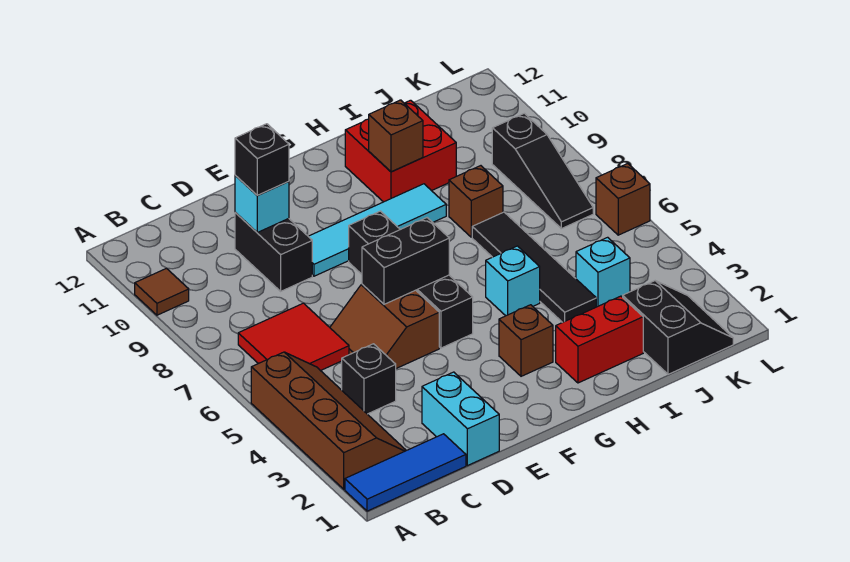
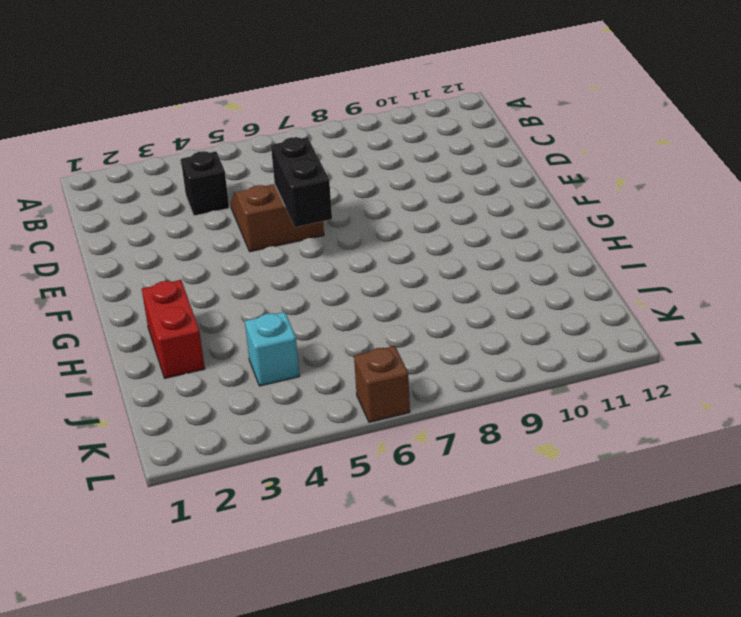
none -> blue tile A1:C1 level 1
none -> brown slope A2:B5 level 1 top A
none -> brown tile A10 level 1

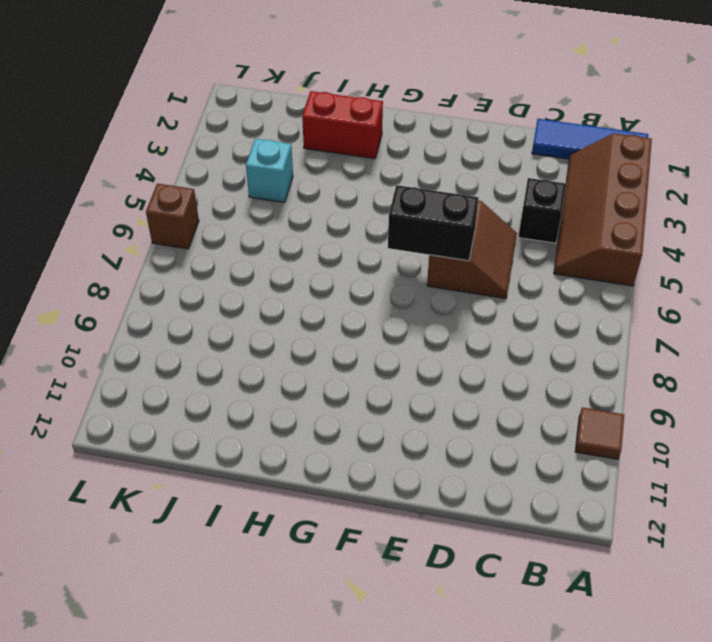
none -> red tile B6:C7 level 1
none -> cyan brick D1:D2 level 1
none -> black brick D9:D10 level 1

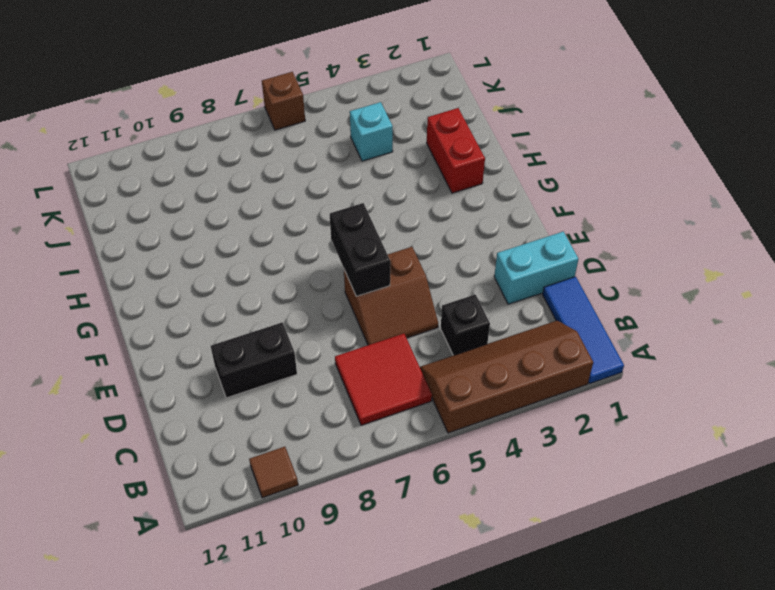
none -> cyan tile E9:H9 level 1
none -> black brick F5:F8 level 1
none -> brown brick G3 level 1

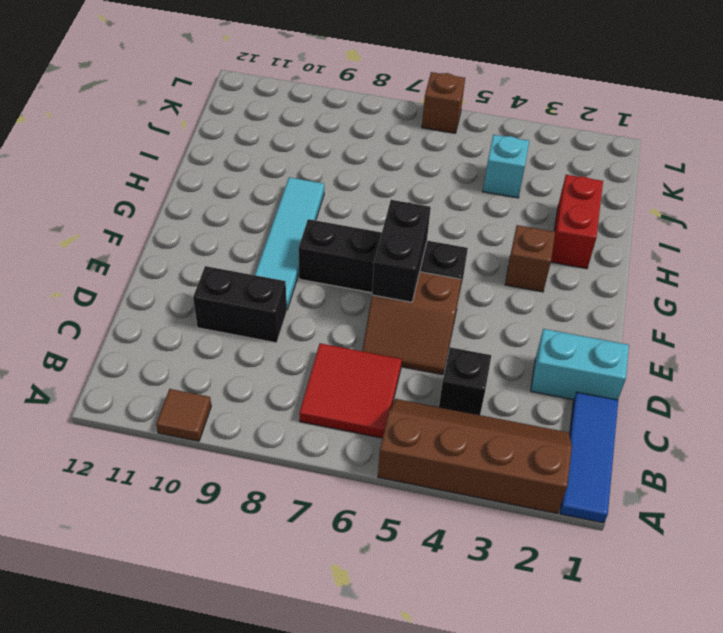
none -> cyan brick H5 level 1
none -> red brick H10:I11 level 1
none -> black tile I4:I7 level 1

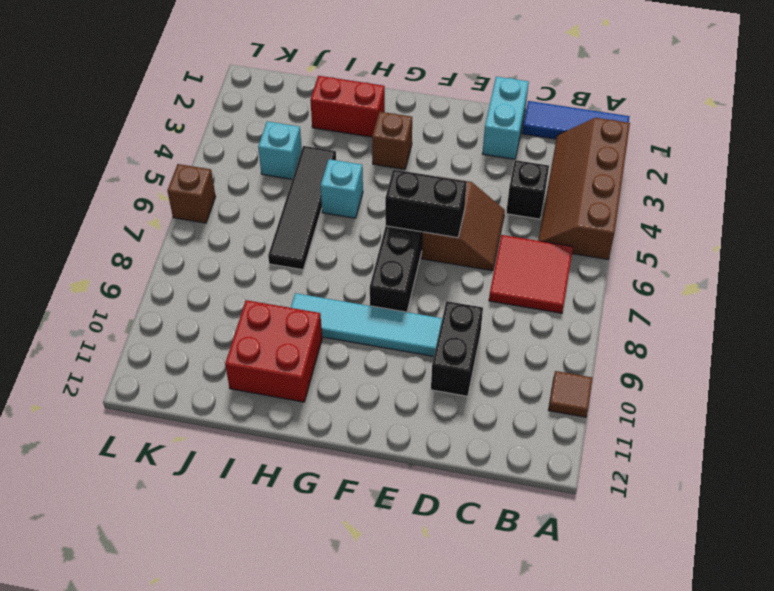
none -> brown brick I8 level 1
none -> black slope J1:K2 level 1 top J
none -> black slope K7:K9 level 1 top 9

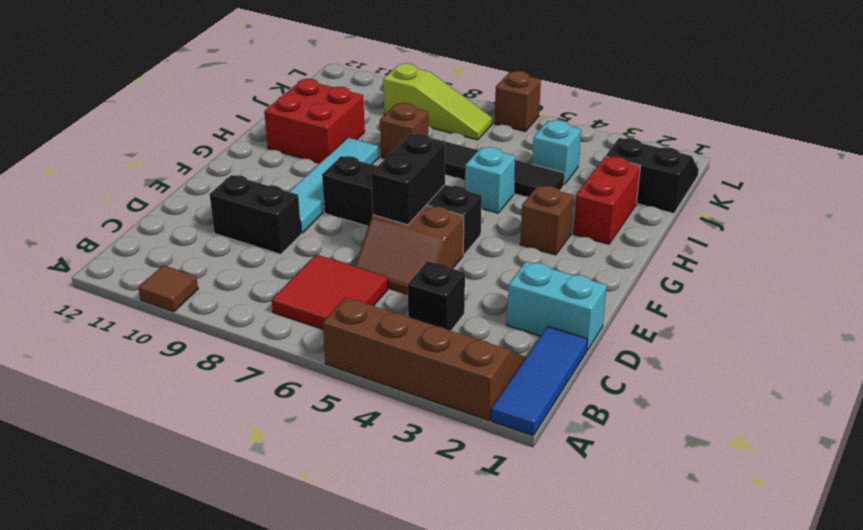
lime slope K7:K9 level 1 top 9 -> black slope K7:K9 level 1 top 9
none -> cyan brick D10 level 2
none -> brown brick H10 level 2
none -> black brick D10 level 3

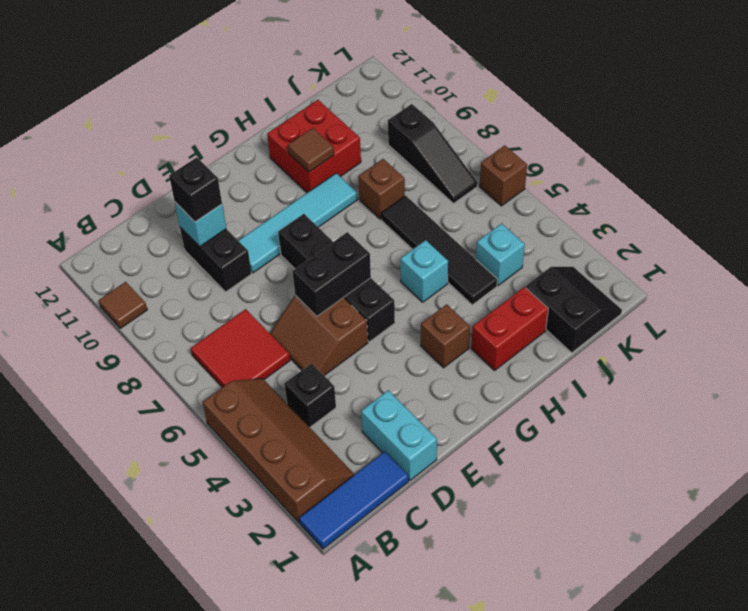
brown tile H10 level 2 -> brown brick H10 level 2

